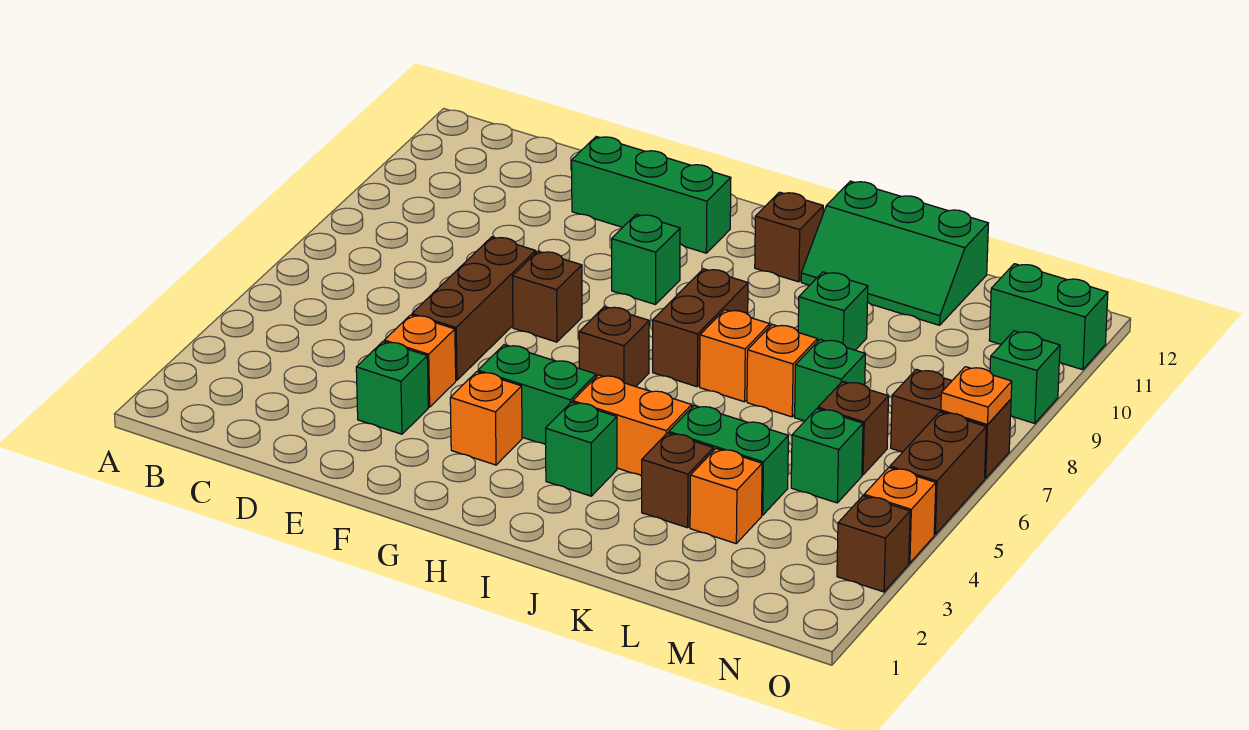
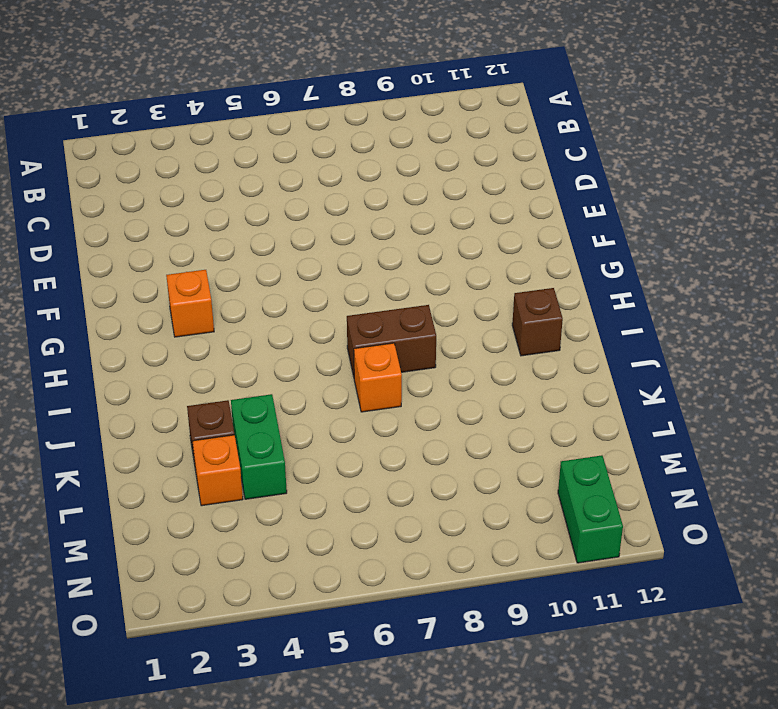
none -> green brick E3 level 1
none -> orange brick E4 level 1
none -> brown brick E5:E7 level 1
none -> green brick E11:G11 level 1

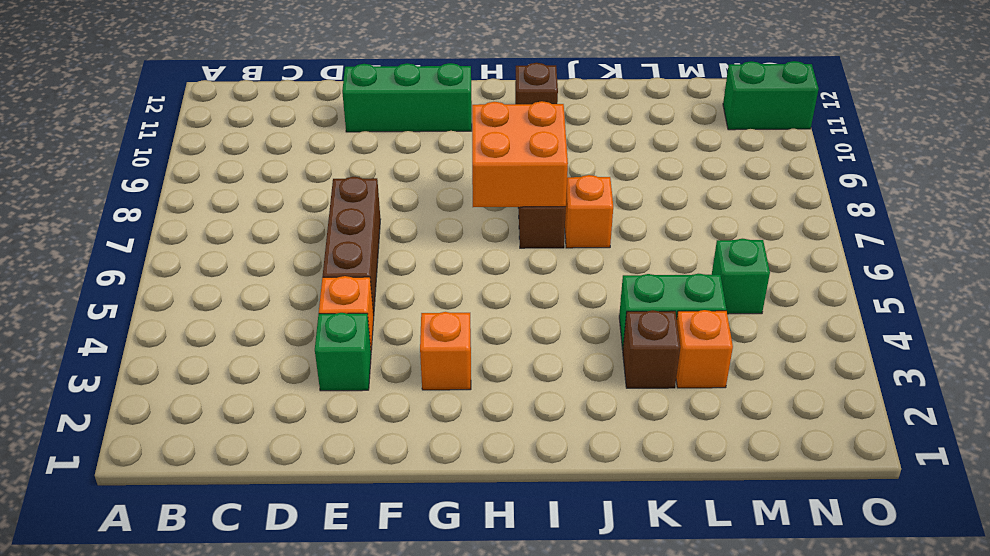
orange brick H7:I8 level 2 -> none
none -> brown brick F7 level 1
none -> green brick G4:H4 level 1
none -> green brick G9 level 1
none -> brown brick H6 level 1

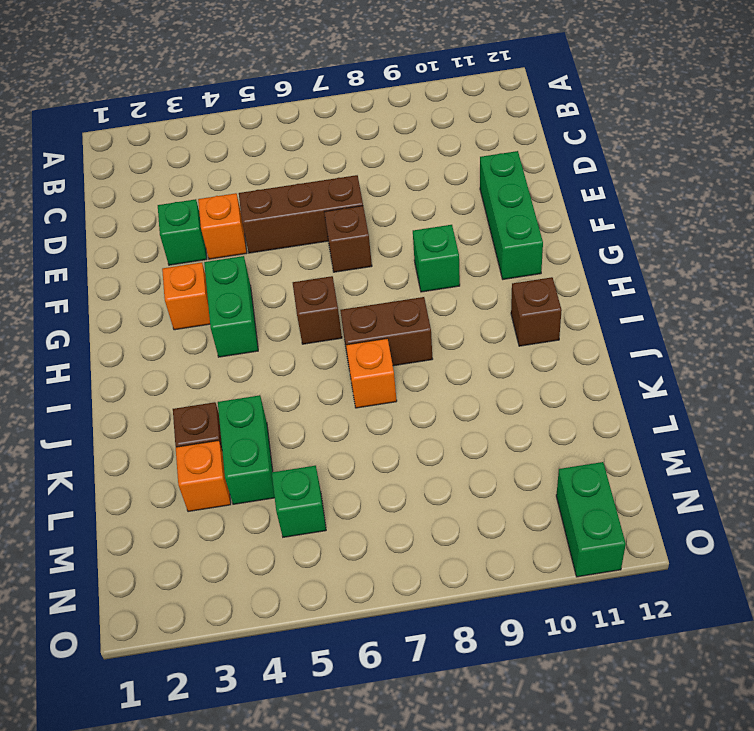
none -> green brick I3 level 1
none -> orange brick I4:J4 level 1
none -> green slope J11:L12 level 1 top 12
none -> orange brick K7 level 1

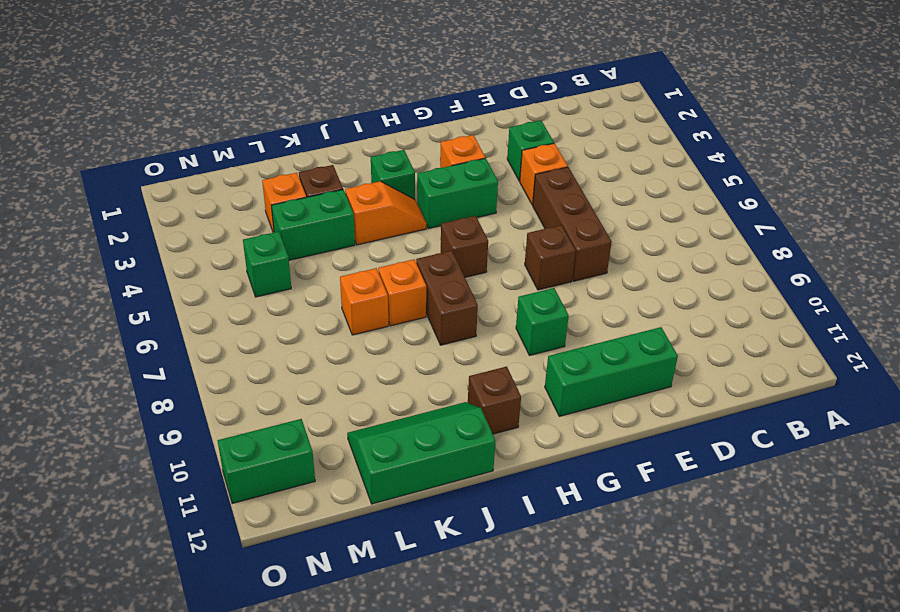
orange slope I4:J4 level 1 top J -> orange brick I4:J4 level 1
none -> green brick K9 level 1
none -> green brick L7 level 1
none -> brown brick M6 level 1
none -> brown brick N7:O7 level 1

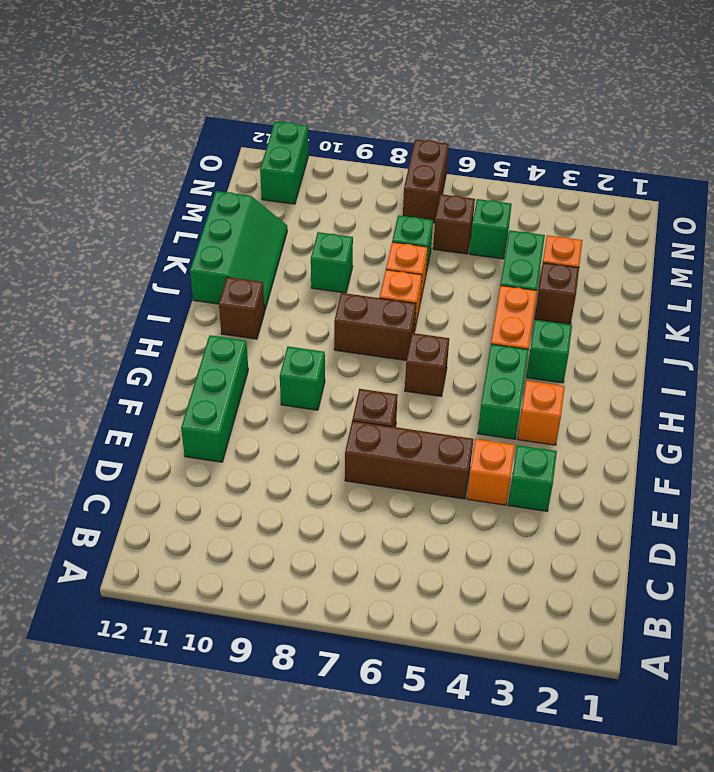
none -> brown brick O3 level 1
none -> orange brick O4 level 1
none -> brown brick O5:O6 level 1
none -> green brick O9 level 1

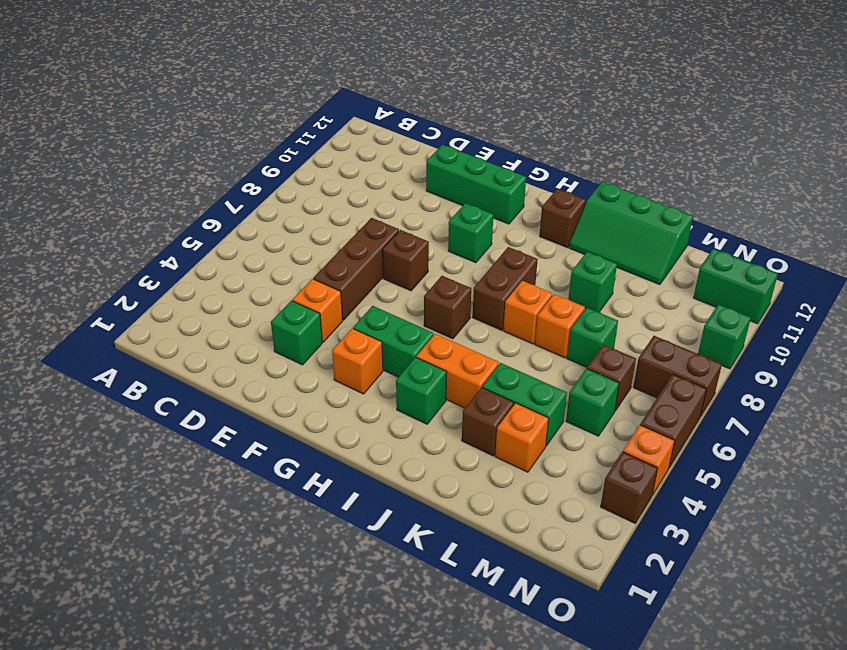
none -> orange plate O7 level 2

